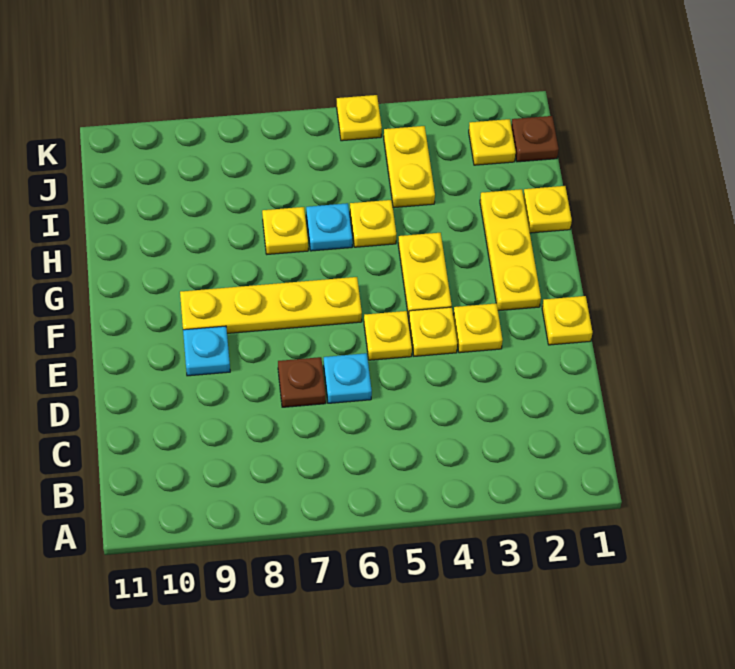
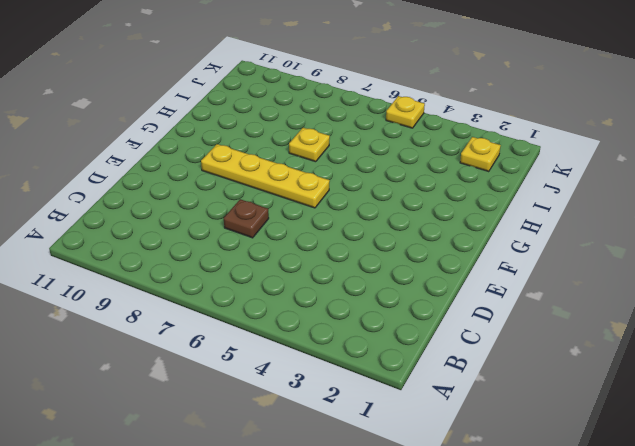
none -> cyan plate D6 level 1
none -> yellow plate E1 level 1
none -> yellow plate E3 level 1

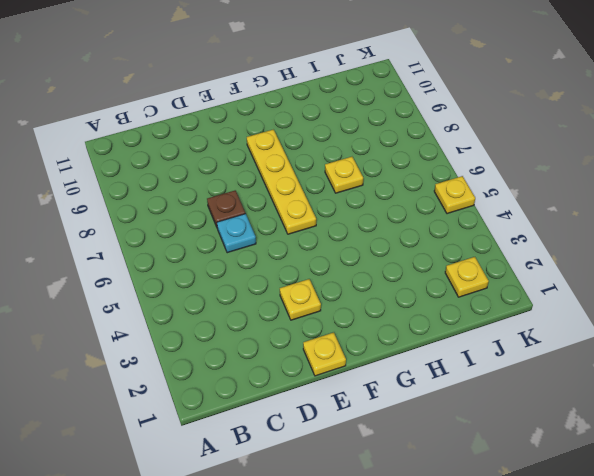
none -> yellow plate E4 level 1
none -> yellow plate E5 level 1
none -> cyan plate E9 level 1

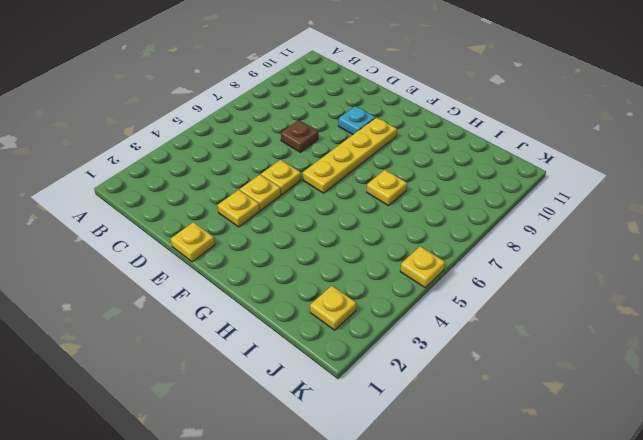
none -> cyan plate D6 level 1
none -> yellow plate F2:H2 level 1
none -> yellow plate F4:G4 level 1

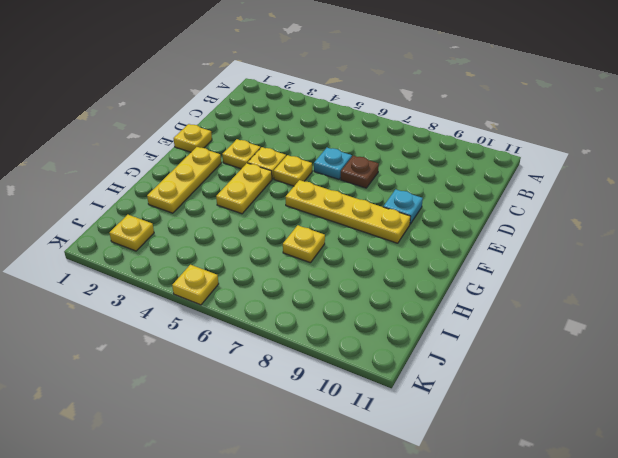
none -> yellow plate H1 level 1
none -> yellow plate H5 level 1
none -> cyan plate H6 level 1

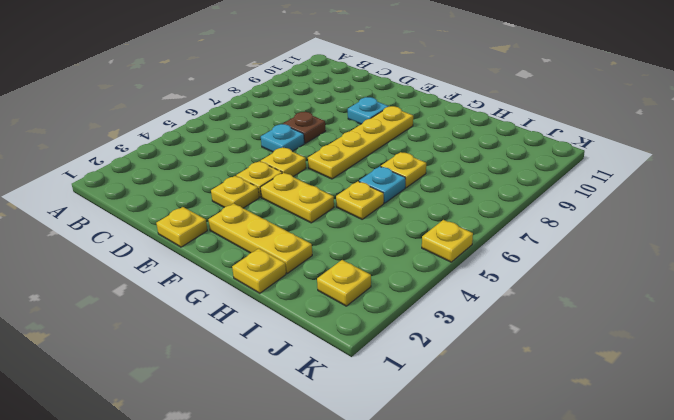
none -> yellow plate I4:J4 level 1
none -> brown plate J1 level 1

